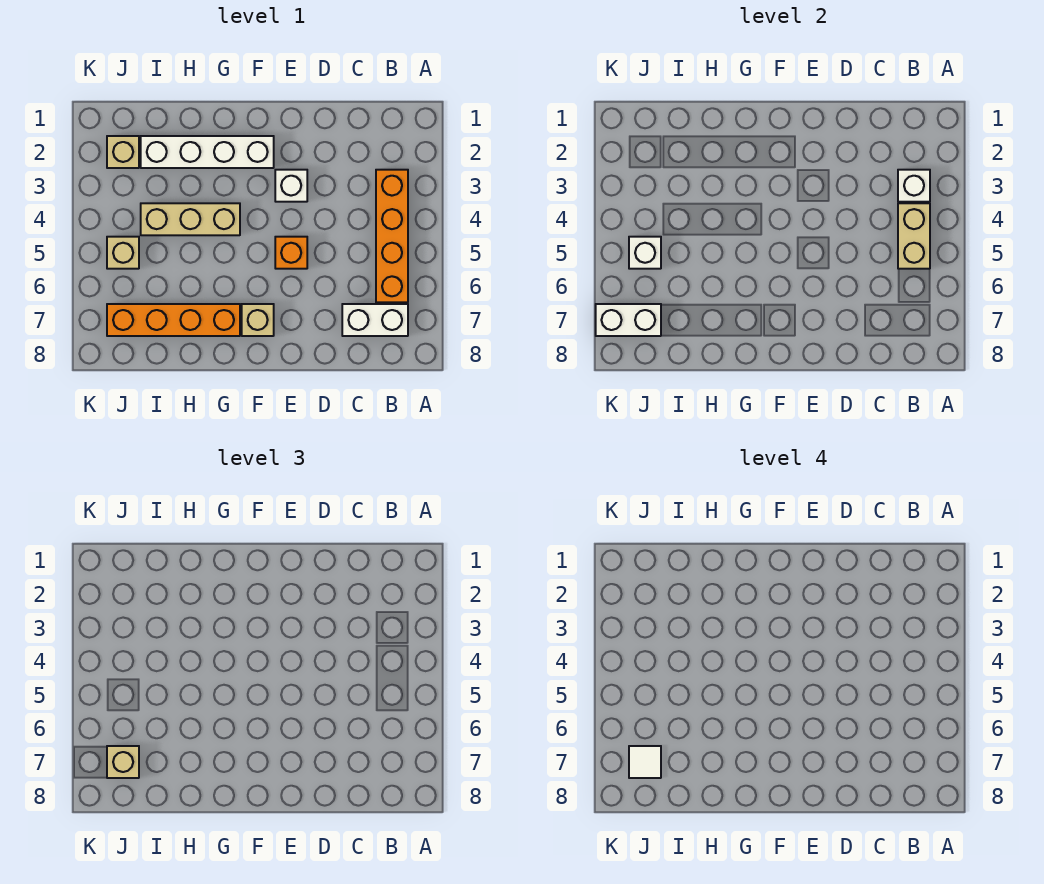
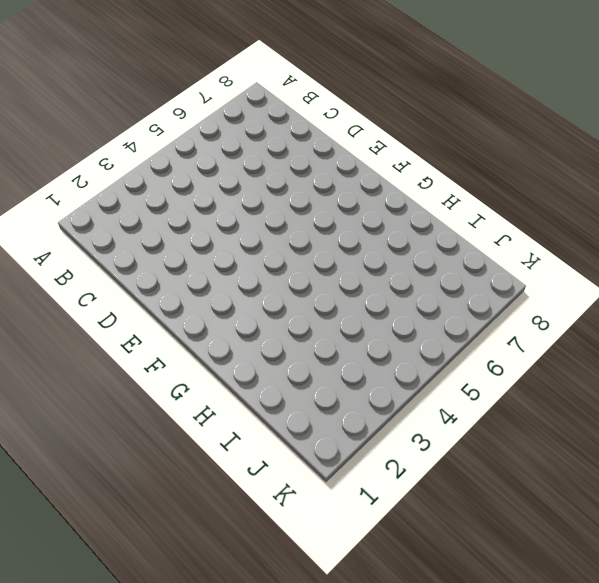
none -> orange brick B3:B6 level 1
none -> white brick B7:C7 level 1
none -> white brick E3 level 1

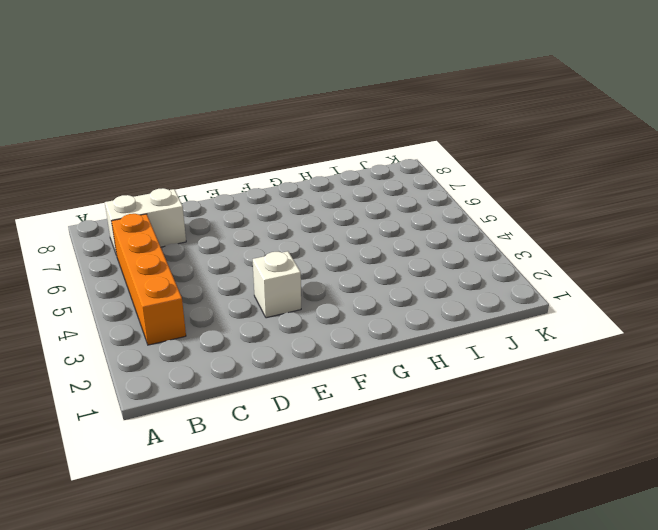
none -> orange brick E5 level 1
none -> white brick F2:I2 level 1
none -> tan brick F7 level 1

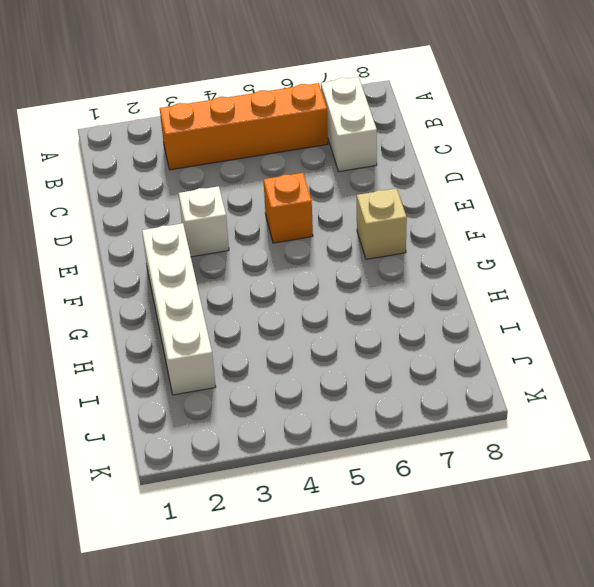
none -> tan brick G4:I4 level 1
none -> orange brick G7:J7 level 1
none -> tan brick J2 level 1

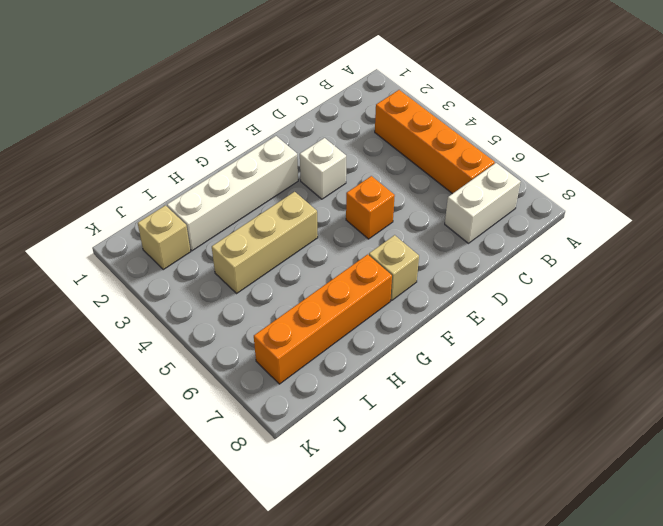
none -> tan brick J5 level 1
none -> white brick B3 level 2
none -> tan brick B4:B5 level 2

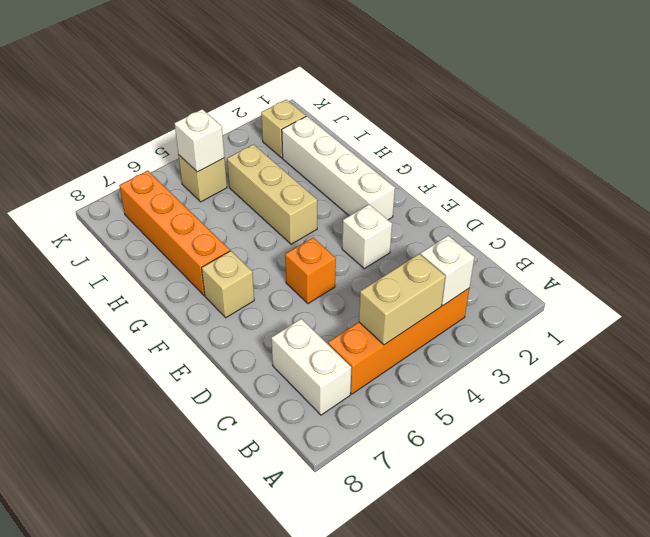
none -> white brick J7:K7 level 2
none -> tan brick J7 level 3
none -> white tile J7 level 4

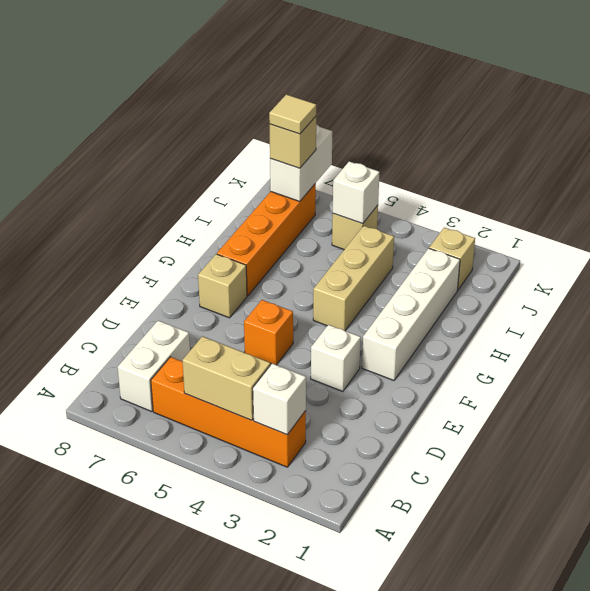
tan tile J7 level 4 -> white tile J7 level 4

